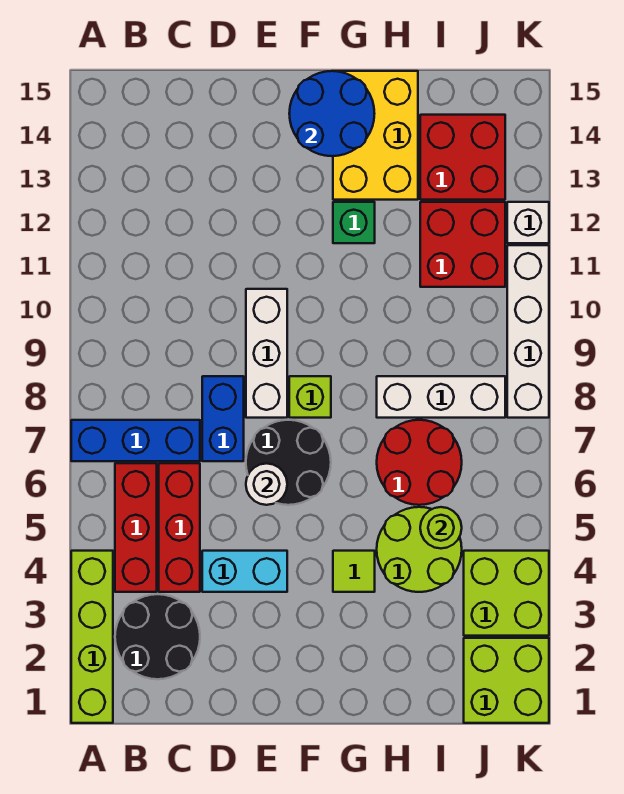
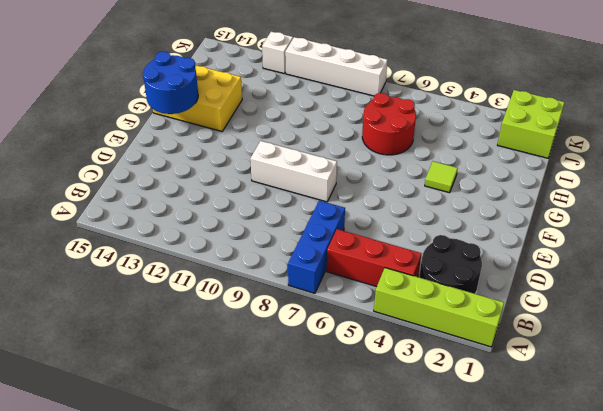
none -> red brick C4:C6 level 1
none -> cyan brick D4:E4 level 1
none -> blue brick D7:D8 level 1

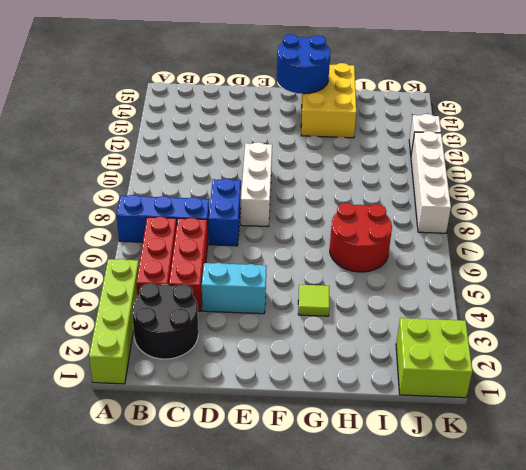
none -> black round brick E6:F7 level 1
none -> lime brick F8 level 1
none -> green brick G12 level 1

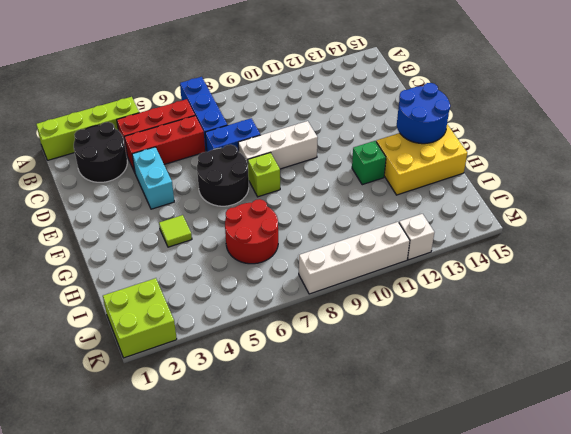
none -> lime round brick H4:I5 level 1
none -> white brick H8:J8 level 1
none -> red brick I11:J12 level 1

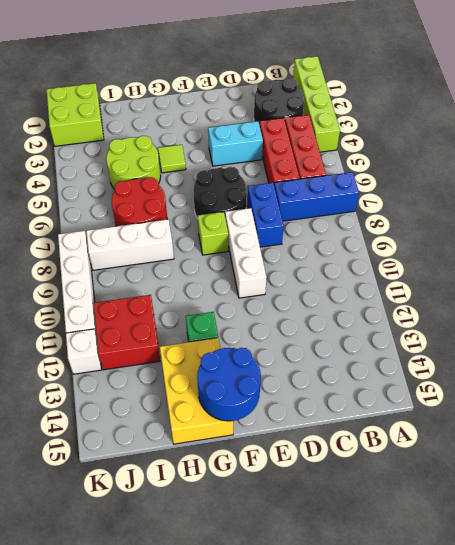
none -> red brick I13:J14 level 1
none -> lime brick J3:K4 level 1
none -> white round brick E6 level 2

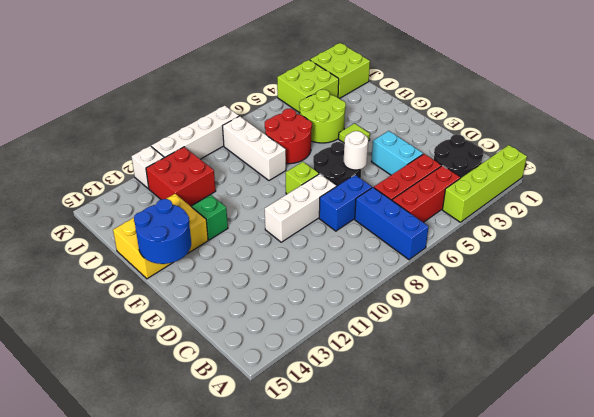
none -> red brick I13:J14 level 1
none -> lime round brick I5 level 2

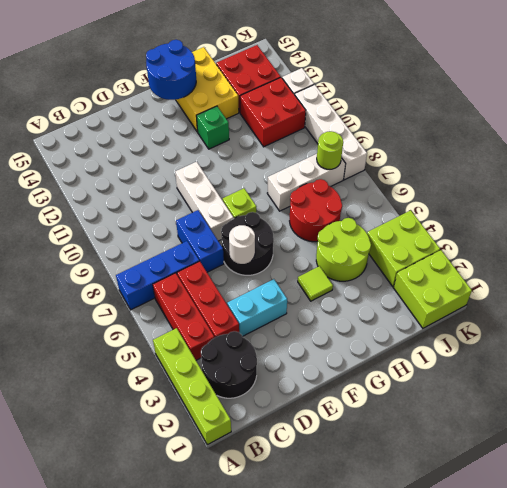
lime round brick J8 level 2 -> lime round brick I5 level 2

